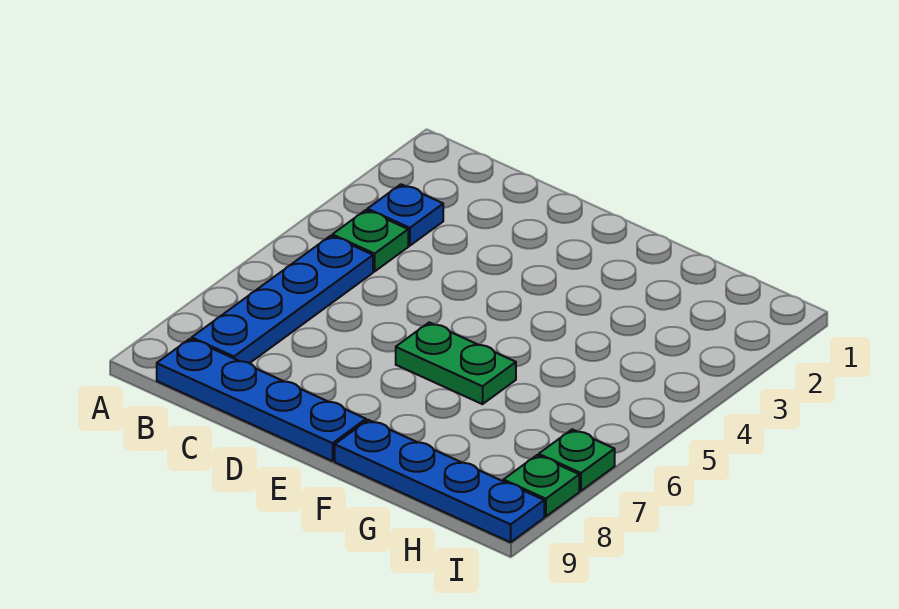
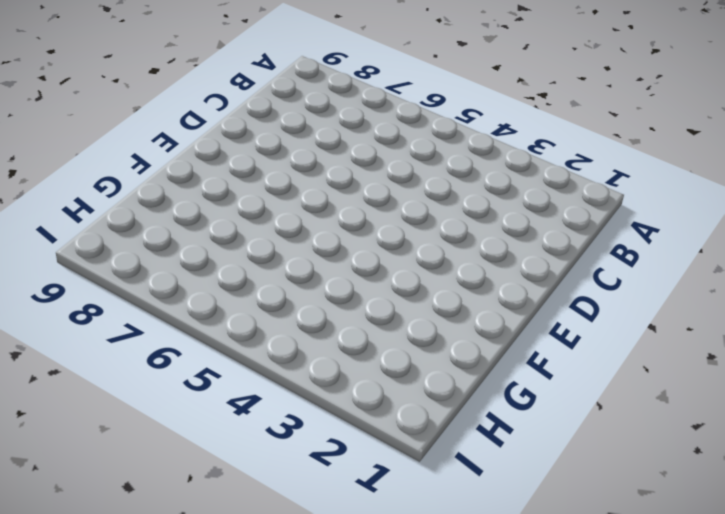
none -> blue plate B3 level 1
none -> green plate B4 level 1

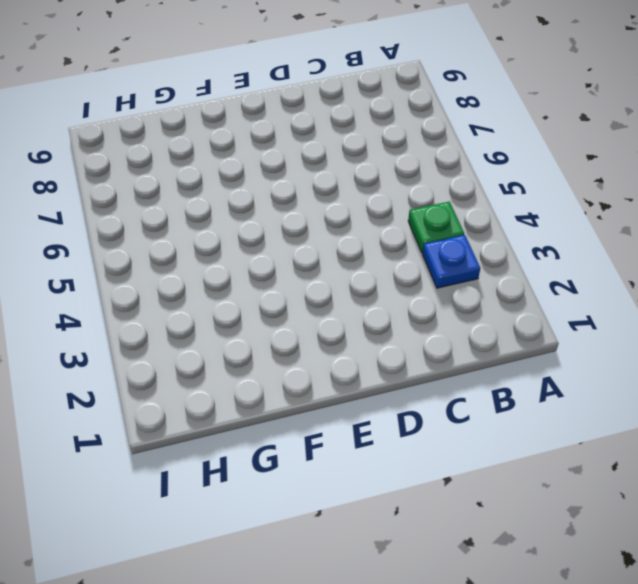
none -> blue plate B5:B8 level 1
none -> blue plate B9:E9 level 1

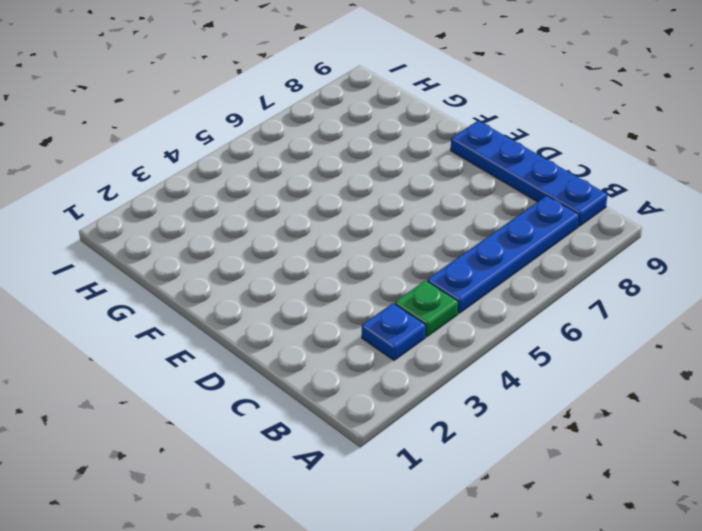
none -> green plate E6:F6 level 1
none -> blue plate F9:I9 level 1

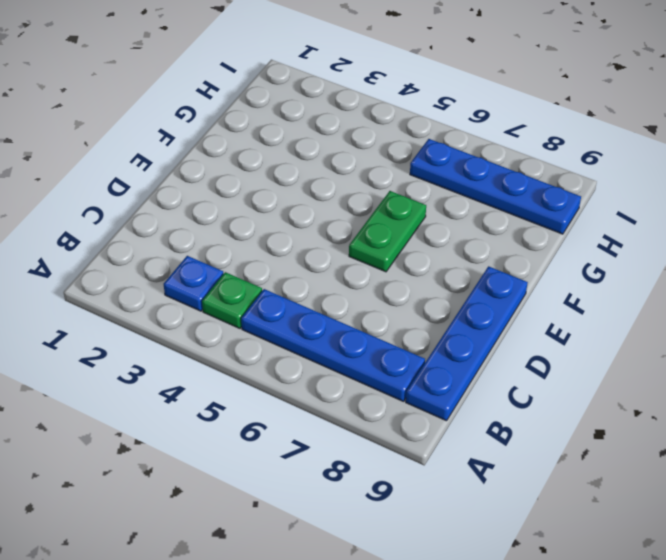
blue plate H6:H9 level 1 -> blue plate F9:I9 level 1
none -> green plate I7 level 1
none -> green plate I8 level 1

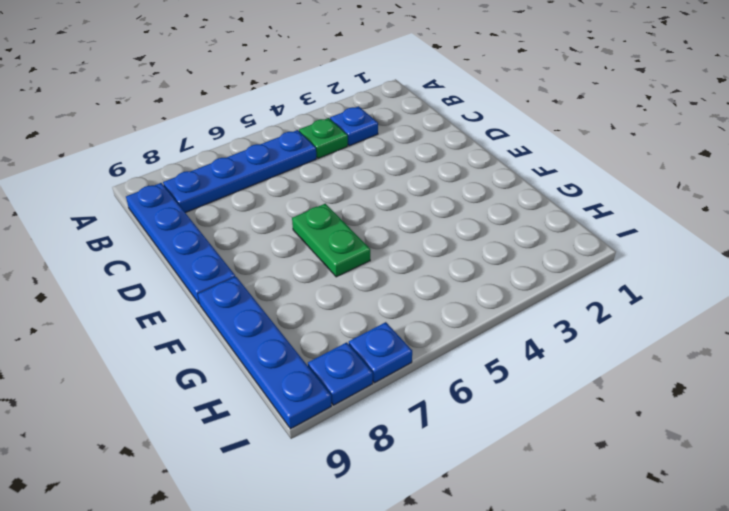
blue plate I7 level 1 -> green plate I7 level 1
blue plate I8 level 1 -> green plate I8 level 1

